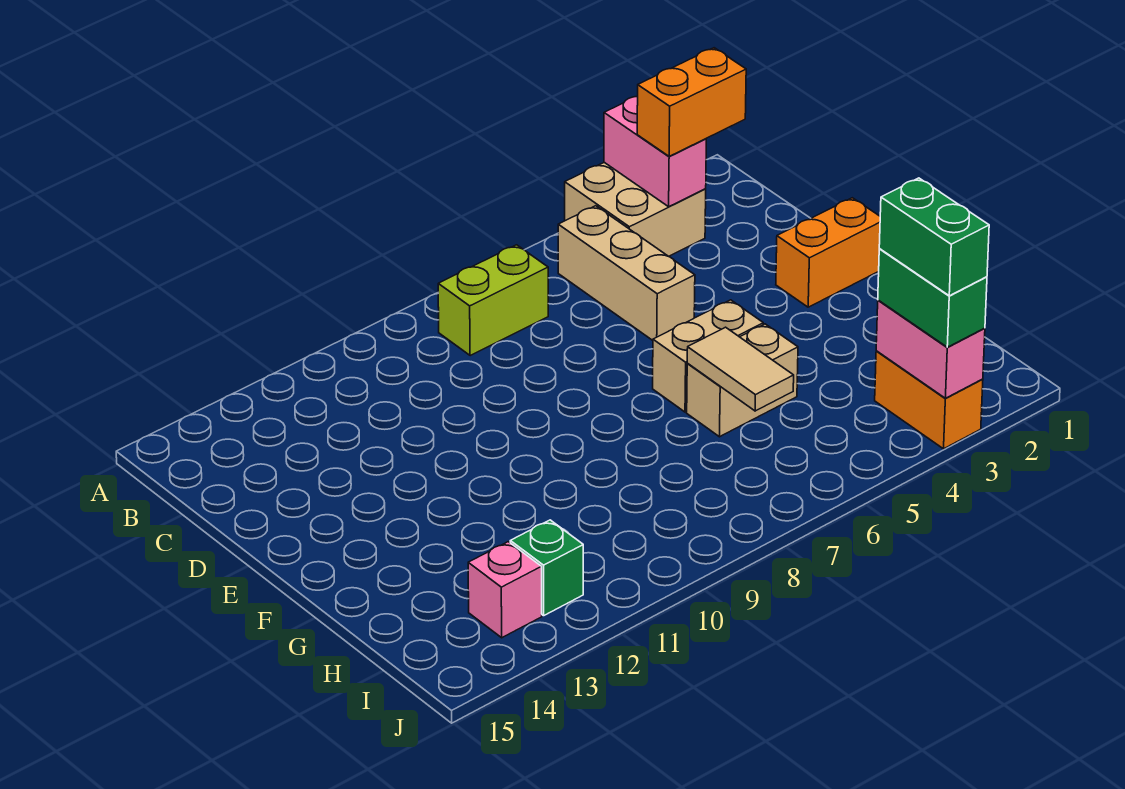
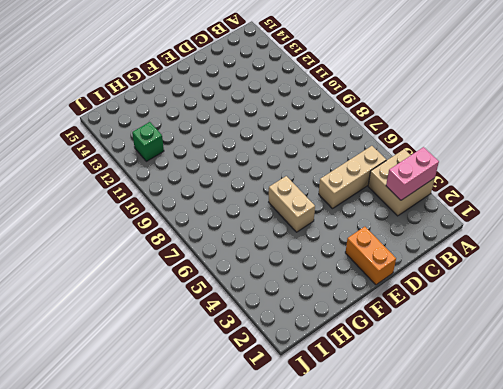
none -> lime brick B7:B8 level 1
none -> tan brick G5:G6 level 1
none -> orange brick I3:J3 level 1

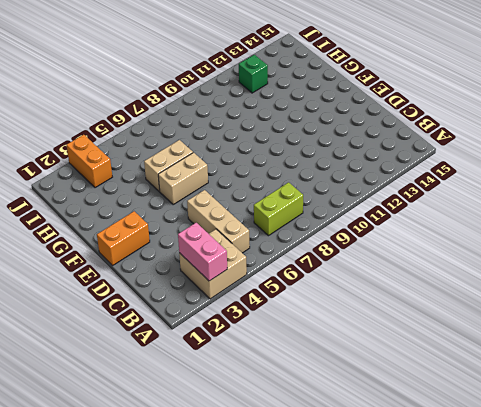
none -> pink brick I13 level 1
none -> tan tile G6:H6 level 2
none -> pink brick I3:J3 level 2

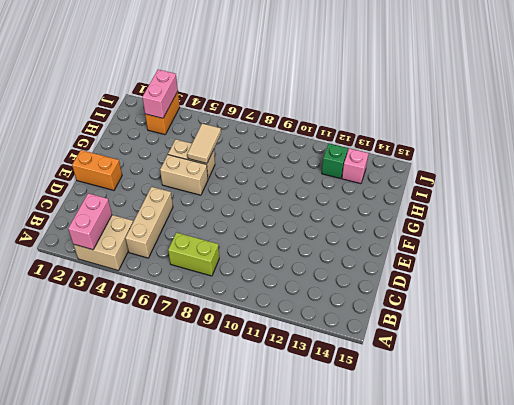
none -> orange brick B2:B3 level 3
none -> green brick I3:J3 level 3
none -> green brick I3:J3 level 4

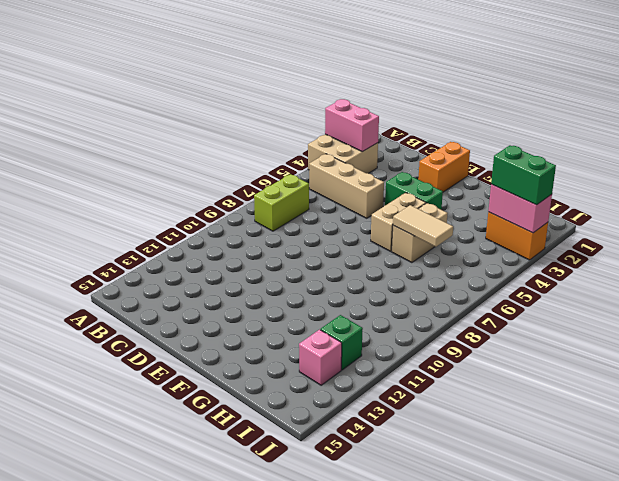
green brick E4:F4 level 1 -> green brick I3:J3 level 4
none -> orange brick B2:B3 level 3

